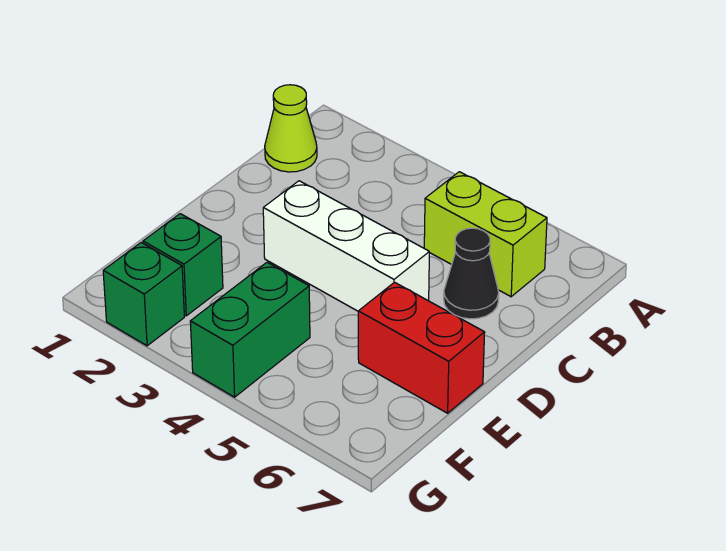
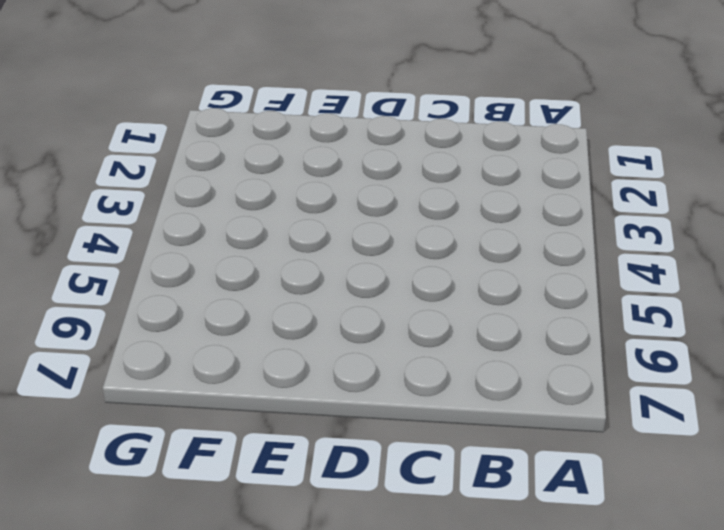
none -> lime cone B1 level 1
none -> lime brick B5:B6 level 1

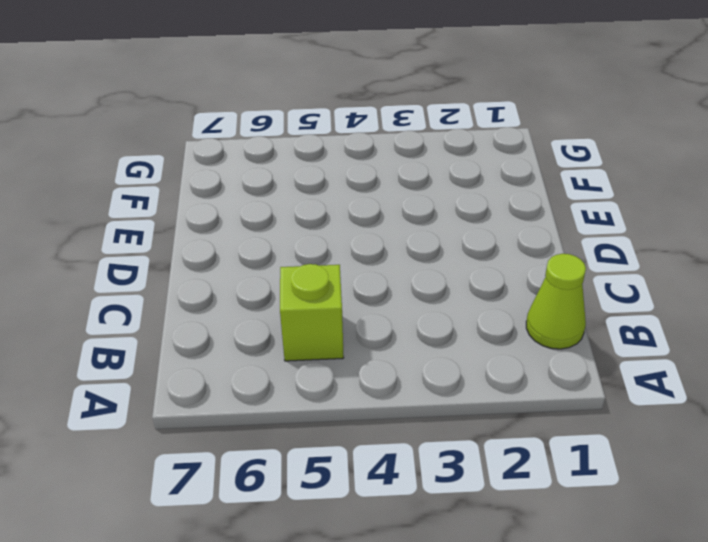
lime brick B5 level 1 -> lime brick B5:B6 level 1
none -> black cone C6 level 1
none -> white brick D3:D5 level 1

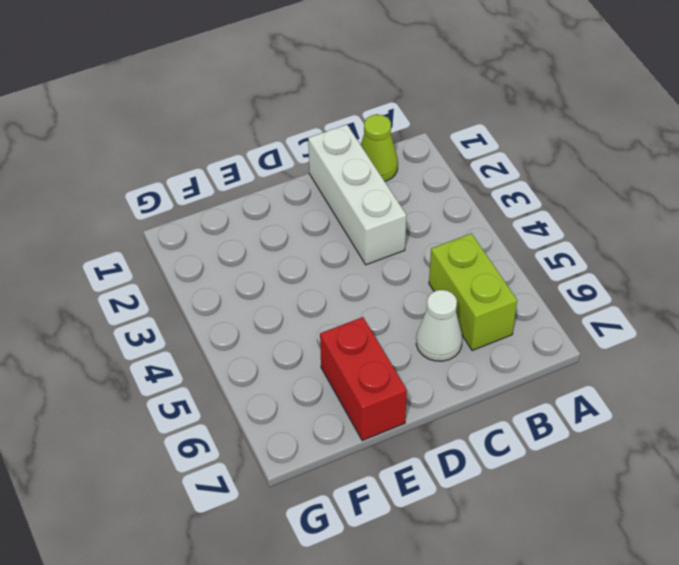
white brick C1:C3 level 1 -> white brick D3:D5 level 1
white cone C6 level 1 -> black cone C6 level 1
none -> green brick F2 level 1
none -> green brick F4:G4 level 1

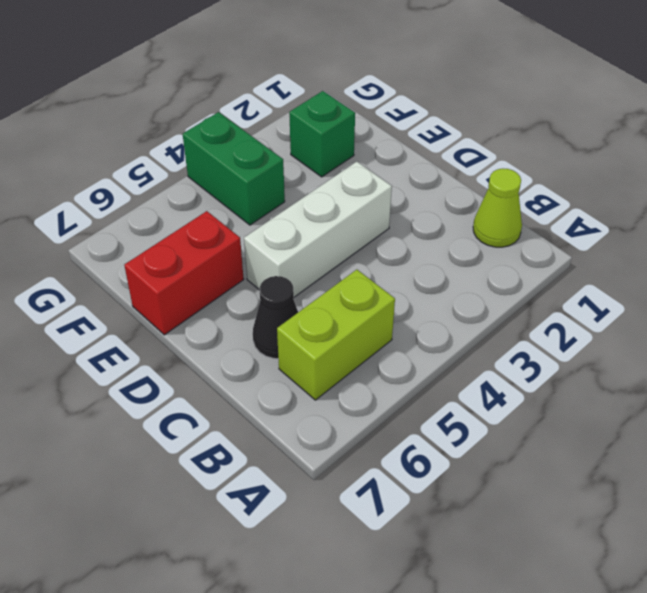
none -> green brick G2 level 1

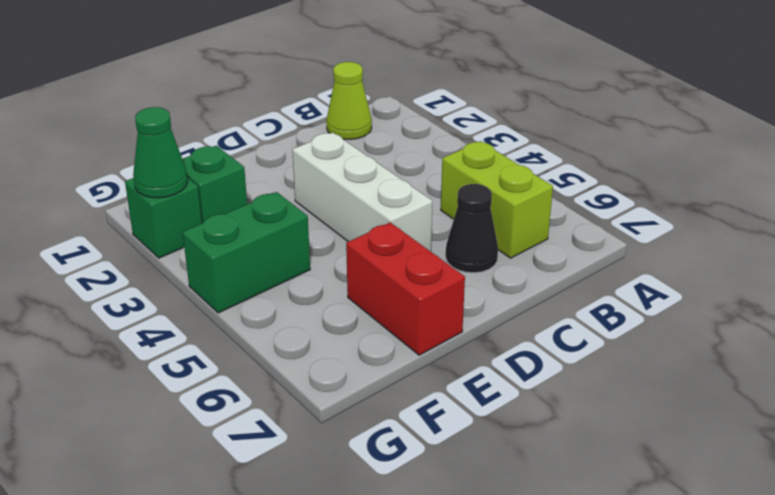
green cone G2 level 2 -> none

